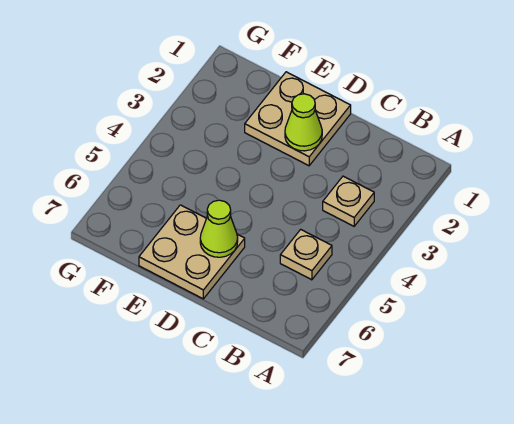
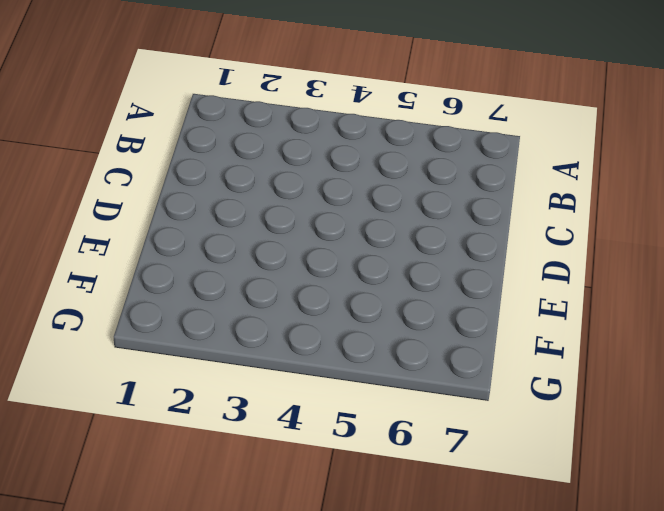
none -> tan plate B3 level 1
none -> tan plate B5 level 1

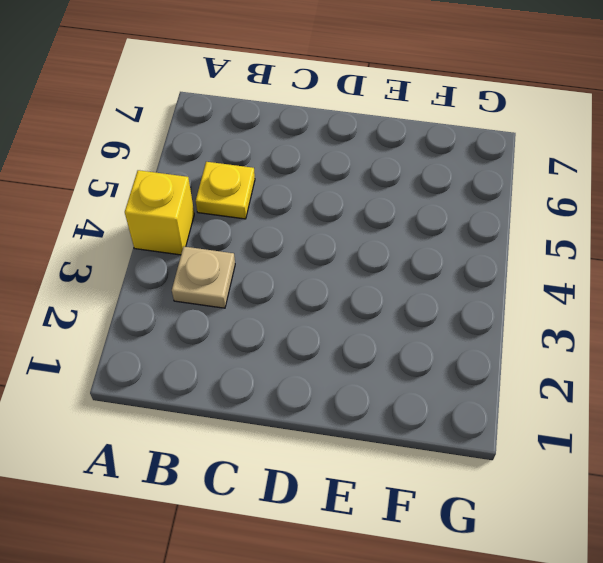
yellow brick A4 level 1 -> none
yellow plate B5 level 1 -> tan plate B5 level 1
none -> tan plate D1:E2 level 1
none -> tan plate D6:E7 level 1

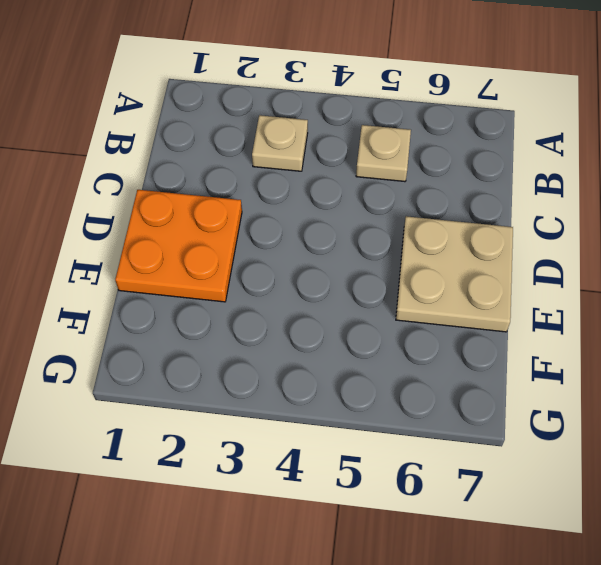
orange plate D1:E2 level 1 -> tan plate D1:E2 level 1
none -> lime cone D2 level 2
none -> lime cone D6 level 2

